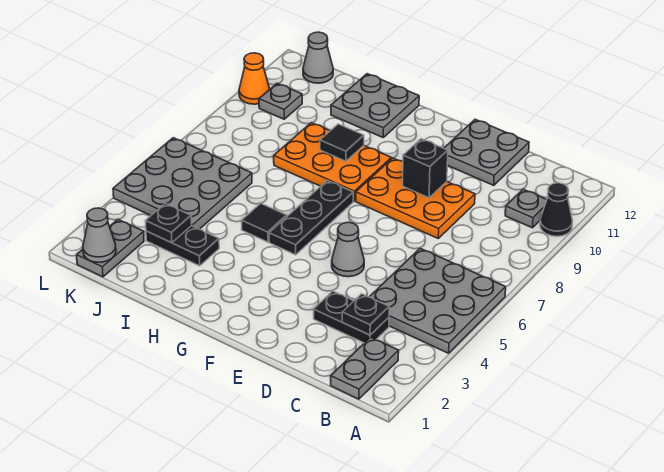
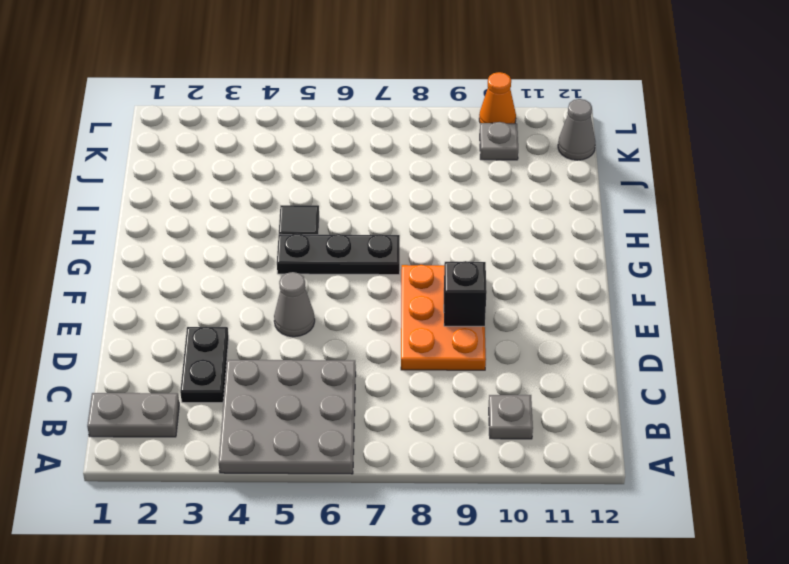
none -> black cone A10 level 1
none -> grey plate D11:E12 level 1
none -> orange plate G8:I9 level 1

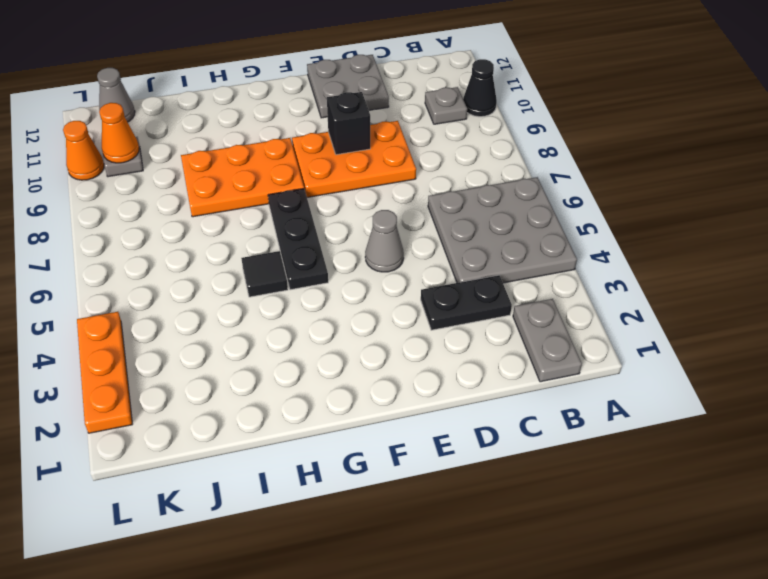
orange cone K10 level 2 -> none
orange plate L2:L4 level 1 -> grey plate J4:L6 level 1
none -> grey plate H11:I12 level 1
none -> black plate I3:J3 level 1
none -> grey plate K1:K2 level 1

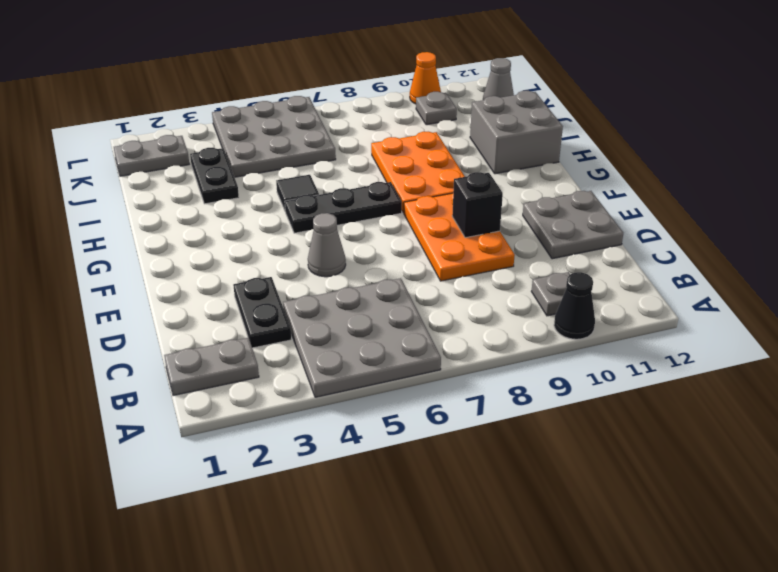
grey brick H11:I12 level 1 -> grey plate H11:I12 level 1
none -> black plate C3 level 2
none -> black tile H9 level 2
none -> black plate J3 level 2

